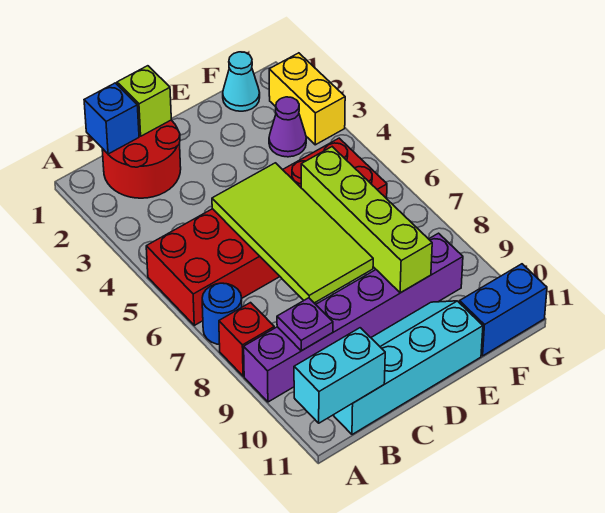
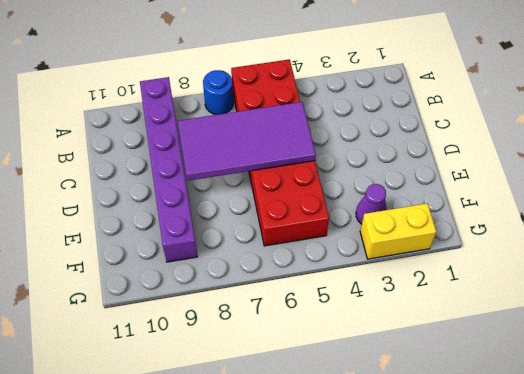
purple tile C5:D8 level 2 -> lime tile C5:D8 level 2
none -> red brick A8 level 1
none -> red round brick B1:C2 level 1
none -> cyan slope B10:E11 level 1 top 11

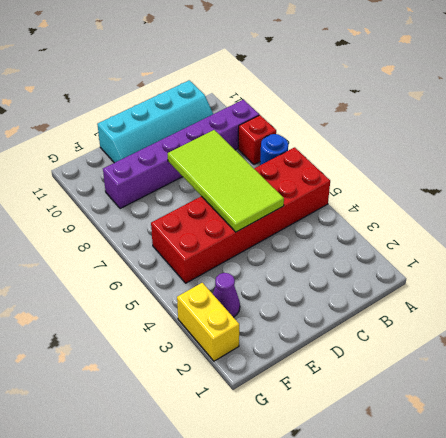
none -> red round brick B1:C2 level 1
none -> cyan cone F1 level 1
none -> blue brick F11:G11 level 1

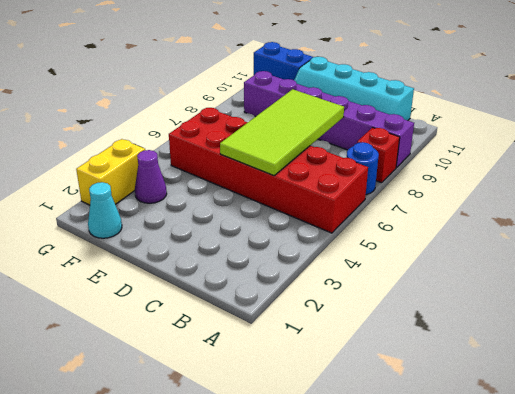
none -> red round brick B1:C2 level 1
none -> cyan brick A11:B11 level 2
none -> blue brick B1 level 2

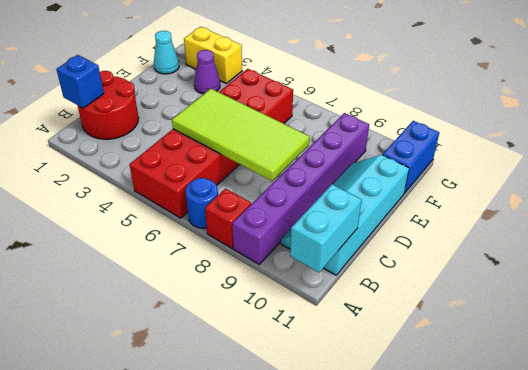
none -> purple plate B9 level 2
none -> lime brick C1 level 2
none -> lime brick E6:E9 level 2

